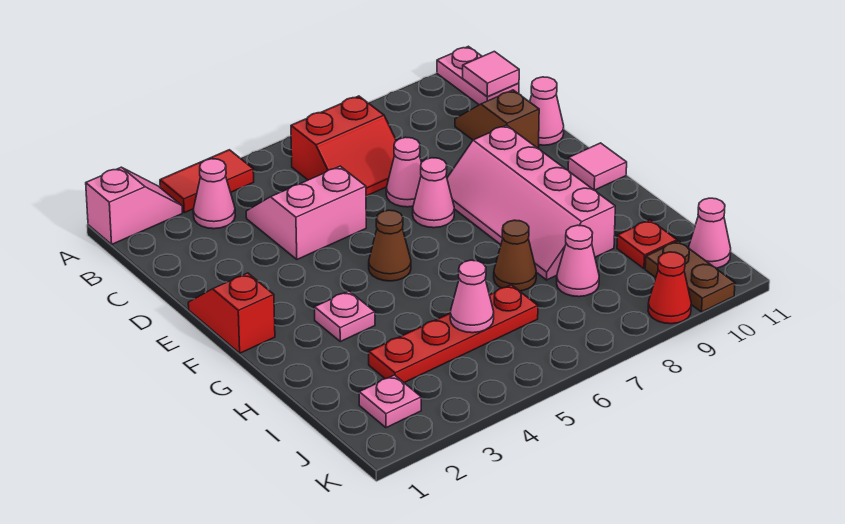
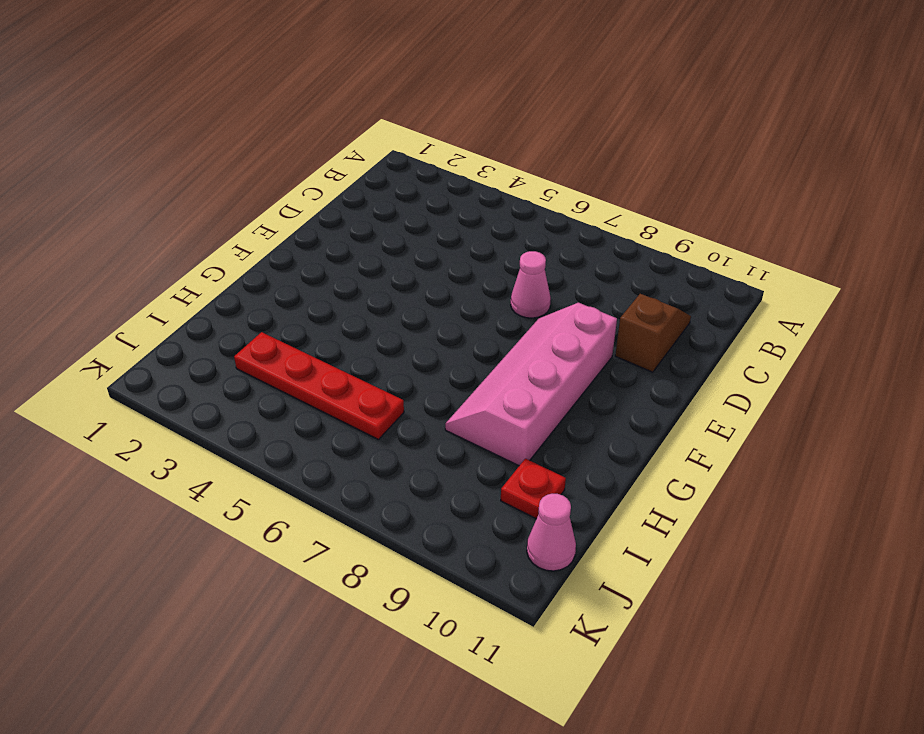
none -> pink slope A1:A2 level 1 top 1
none -> red tile A3:A4 level 1
none -> pink plate A11:B11 level 1

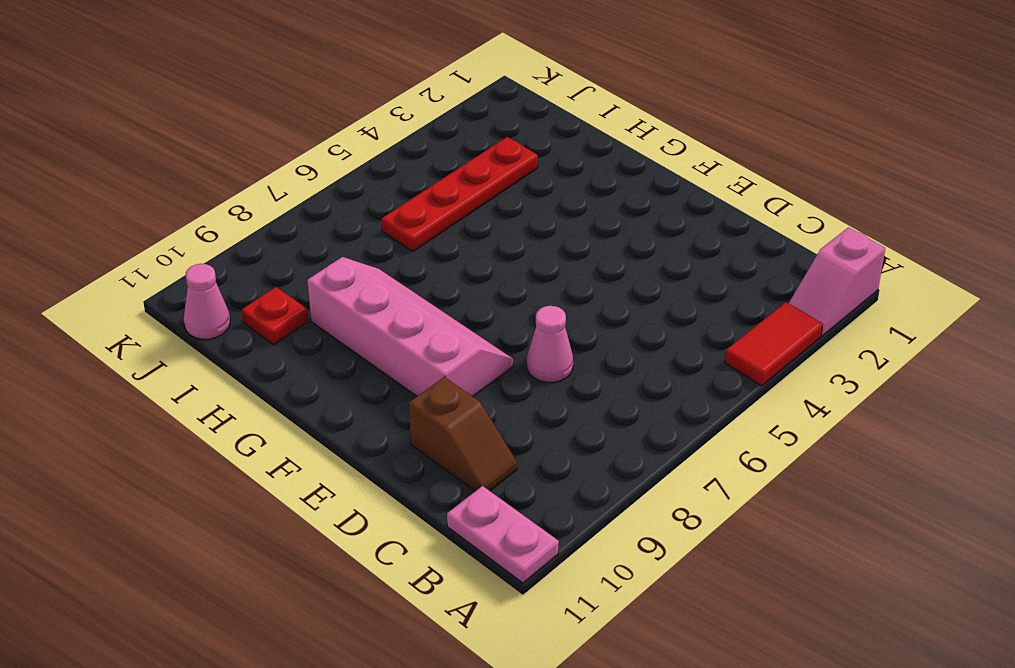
none -> pink cone B3 level 1
none -> red slope B6:C7 level 1 top B
none -> pink slope C4:D5 level 1 top D

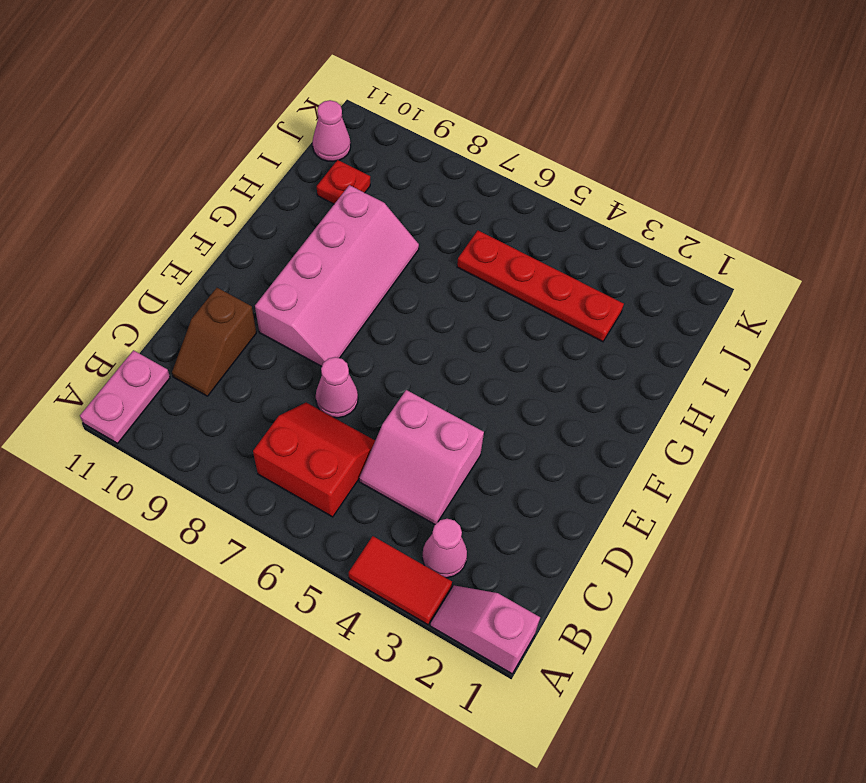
none -> pink cone D11 level 1
none -> red slope E1:F1 level 1 top F
none -> pink cone E7 level 1

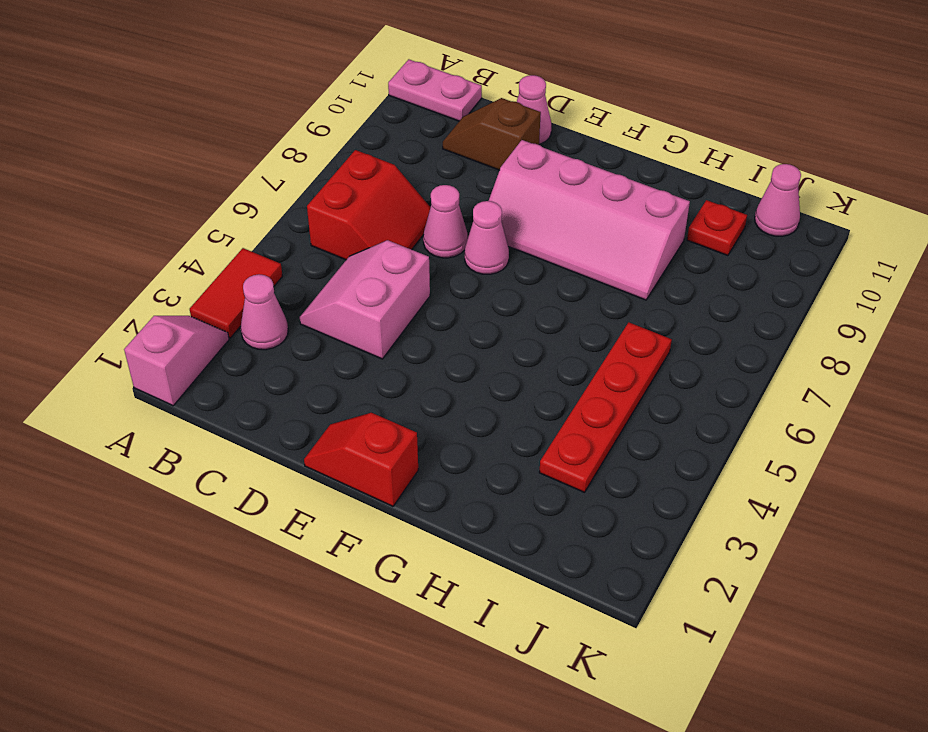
none -> brown cone F5 level 1
none -> pink tile F11 level 1
none -> pink plate G3 level 1

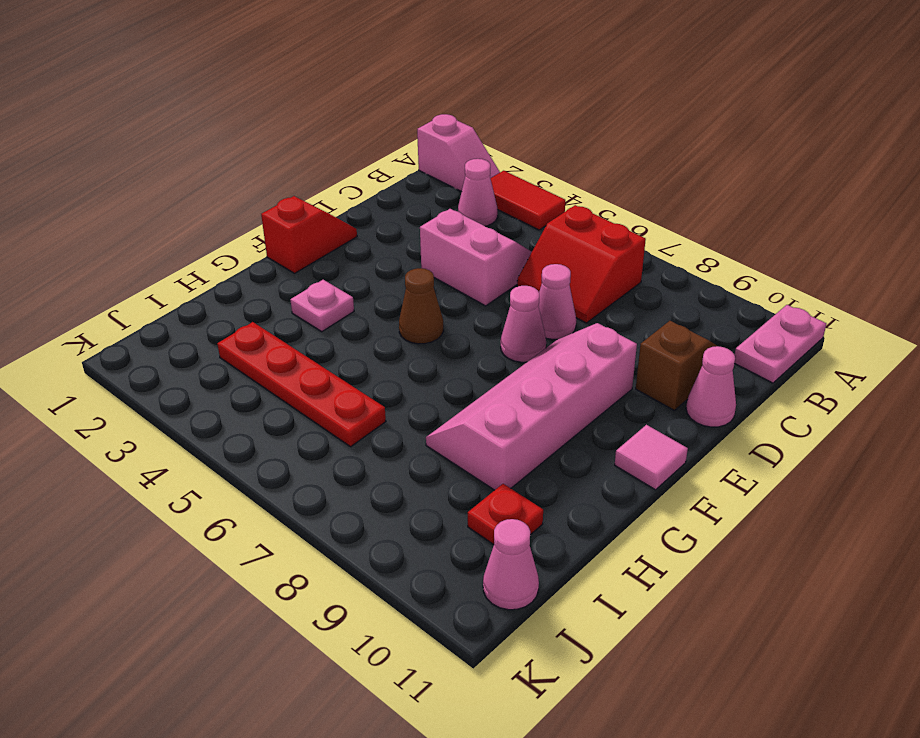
none -> brown cone H7 level 1
none -> pink cone I8 level 1
none -> pink plate J2 level 1

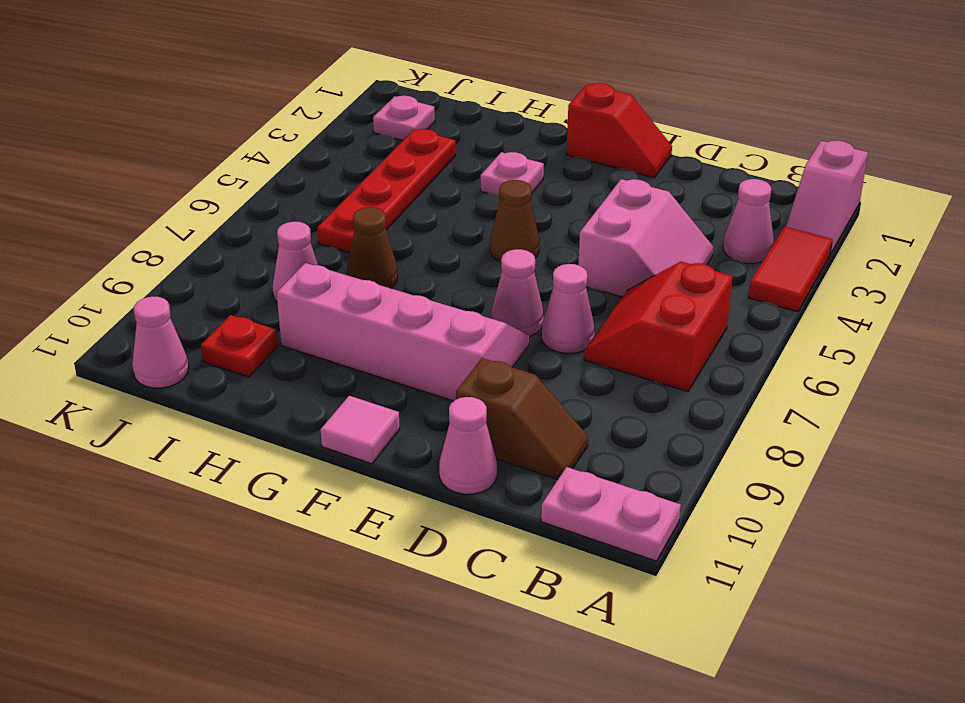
none -> brown plate J10:K10 level 1
none -> red cone K9 level 1
none -> pink tile B11 level 2

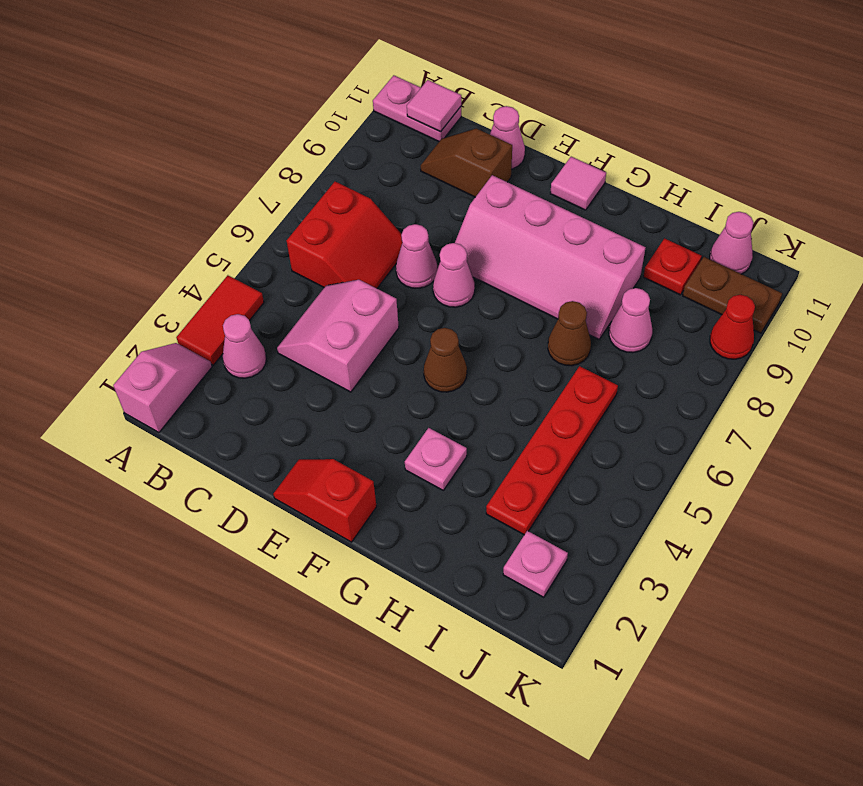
none -> pink cone I5 level 2

